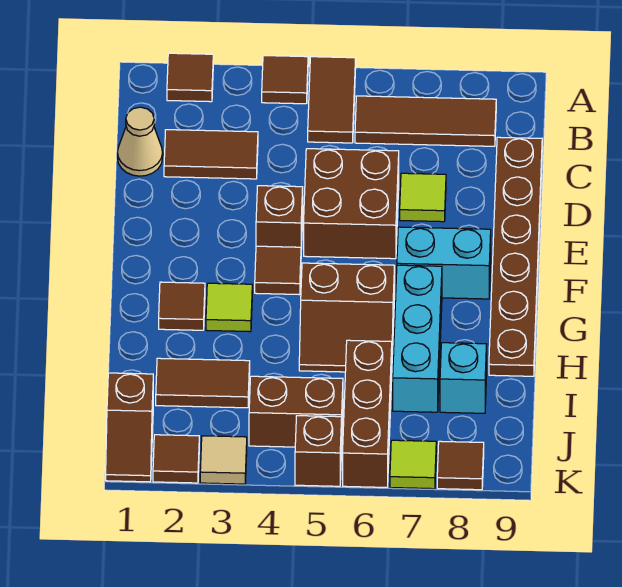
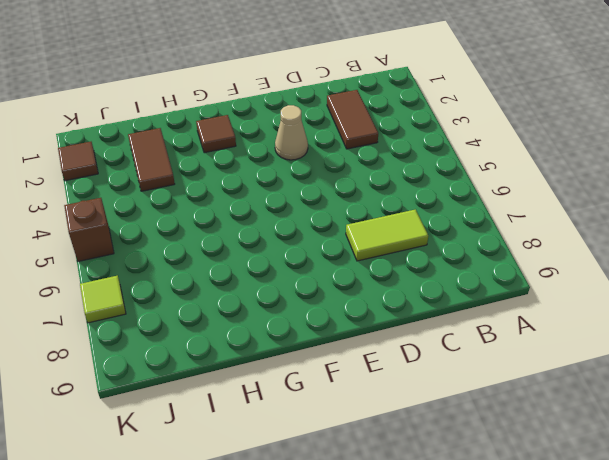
lime tile C7:D7 level 1 -> lime tile D7 level 1
tan cone E3 level 1 -> tan cone C1 level 1
none -> brown tile A2 level 1
none -> brown tile A4 level 1
none -> brown tile A5:B5 level 1

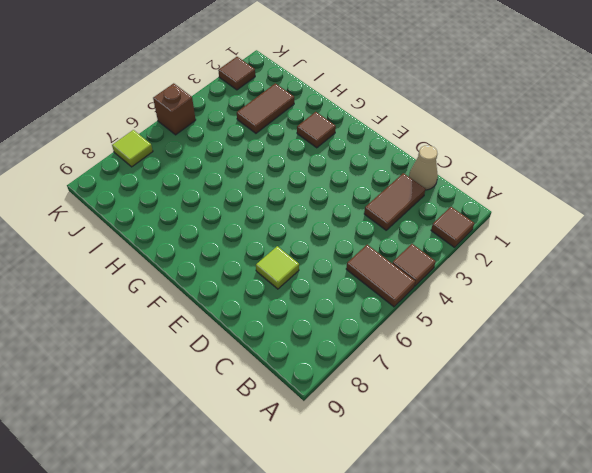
none -> brown tile B6:B8 level 1
none -> brown plate C9:H9 level 1
none -> brown brick D5:E6 level 1

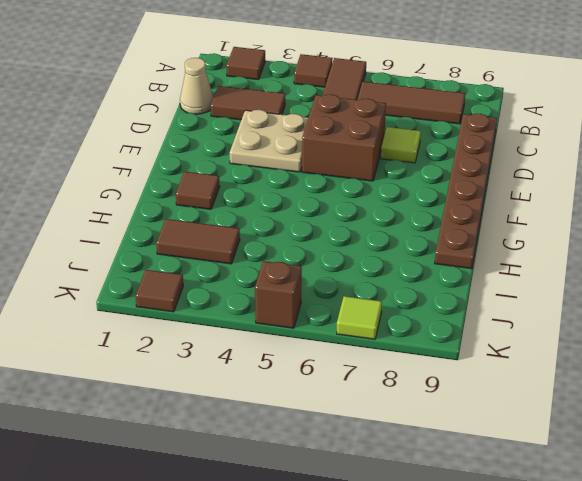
tan plate D3:E4 level 1 -> brown brick E4 level 1
none -> brown tile F4 level 1
none -> cyan brick F7:F8 level 1
none -> lime tile G3 level 1

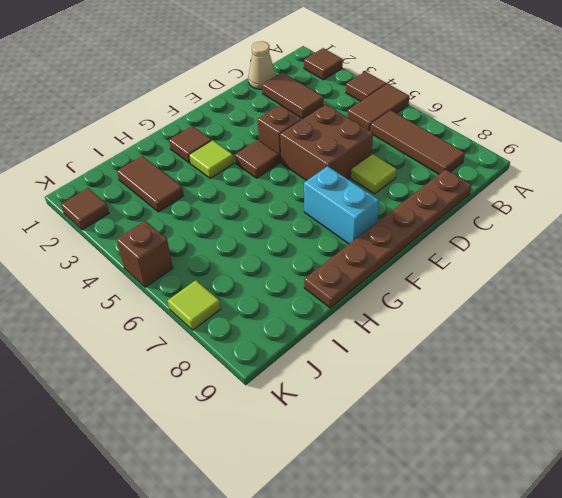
none -> brown slope G5:H6 level 1 top G
none -> cyan brick G7:I7 level 1
none -> brown brick I6:K6 level 1

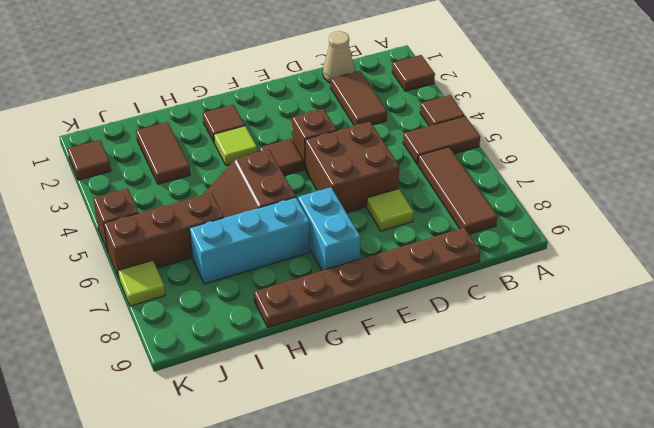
none -> cyan brick I8 level 1
none -> brown slope J1:K1 level 1 top J
none -> brown brick J4:J5 level 1

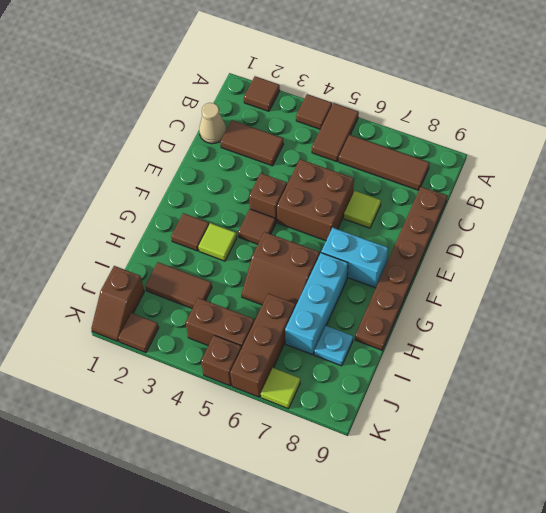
cyan plate I8 level 1 -> cyan brick I8 level 1
none -> tan tile K3 level 1
none -> brown tile K8 level 1

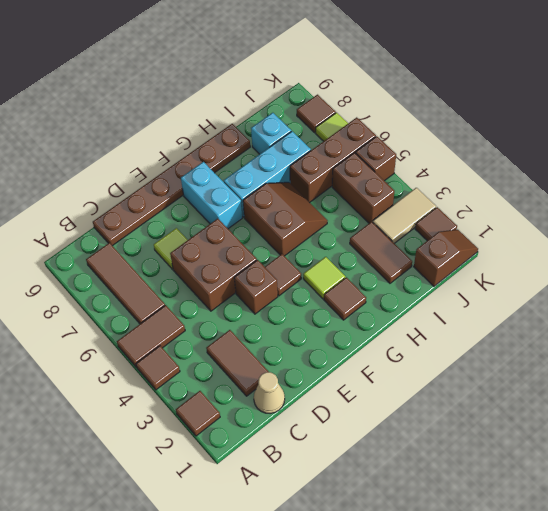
tan tile J3:K3 level 1 -> tan tile K3 level 1

